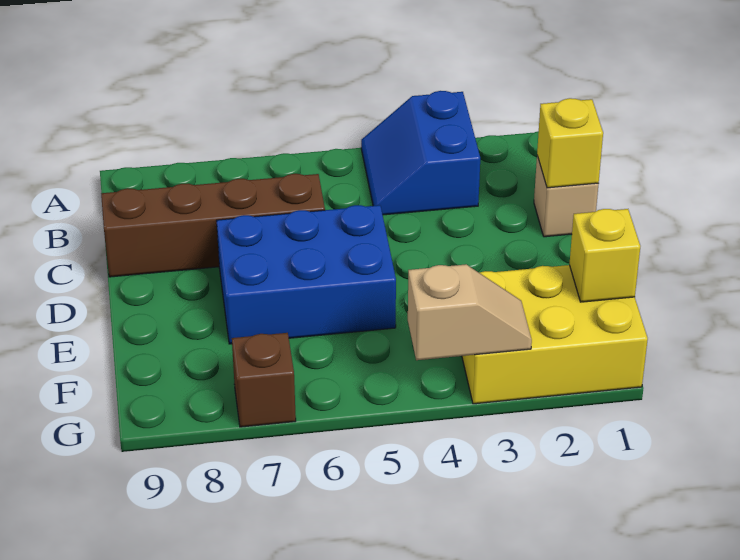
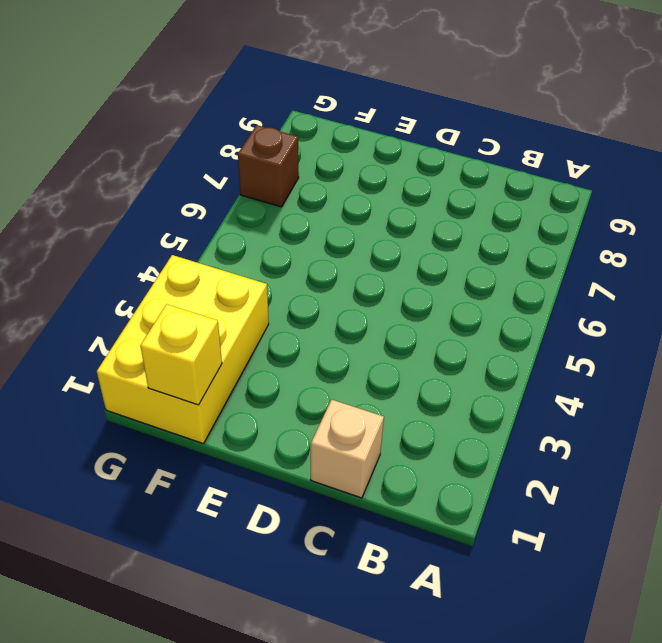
none -> blue slope A3:B4 level 1 top 3
none -> brown brick C6:C9 level 1

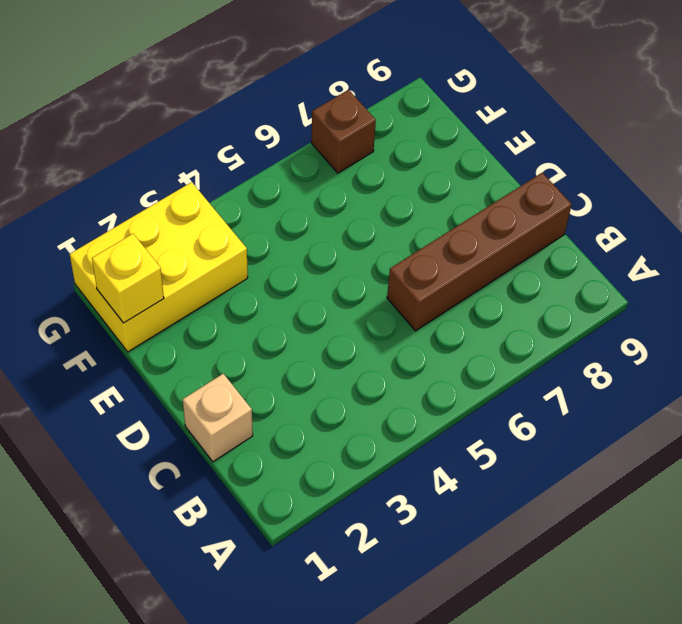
none -> blue slope A3:B4 level 1 top 3
none -> blue brick D5:E7 level 1

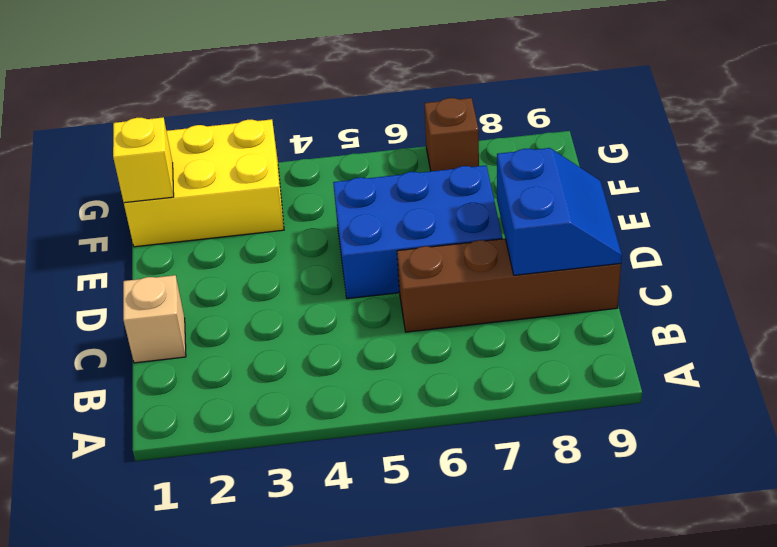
blue slope C8:D9 level 2 top 8 -> blue slope A3:B4 level 1 top 3
none -> yellow brick C1 level 2
none -> tan slope G3:G4 level 2 top 4

